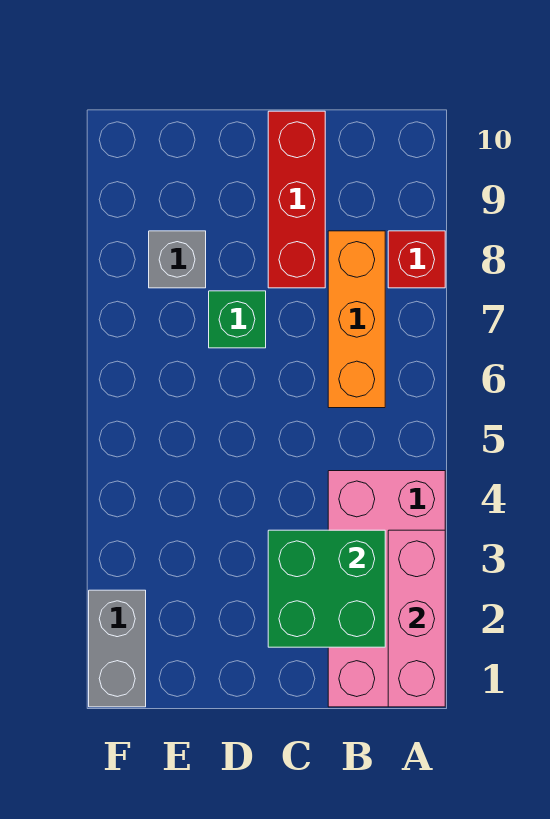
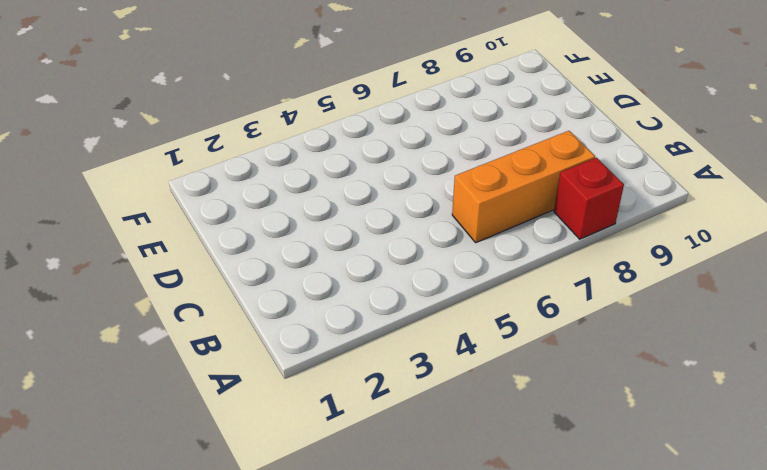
none -> pink brick A1:B4 level 1
none -> red brick C8:C10 level 1

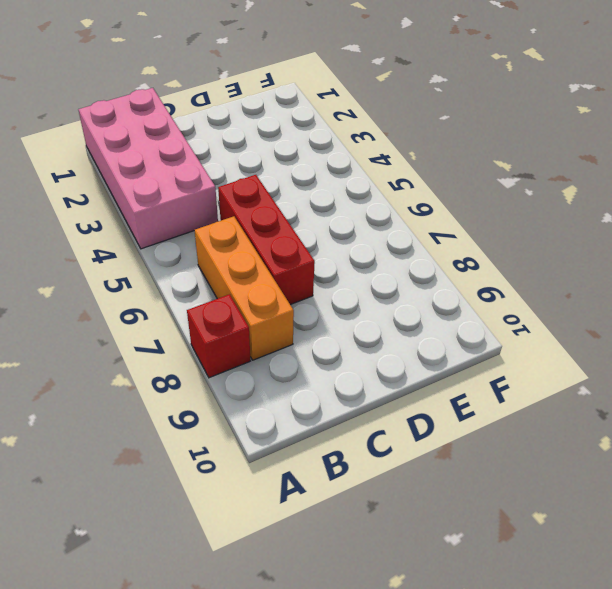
red brick C5:C7 level 1 -> red brick C8:C10 level 1
none -> green brick D7 level 1
none -> grey brick E8 level 1

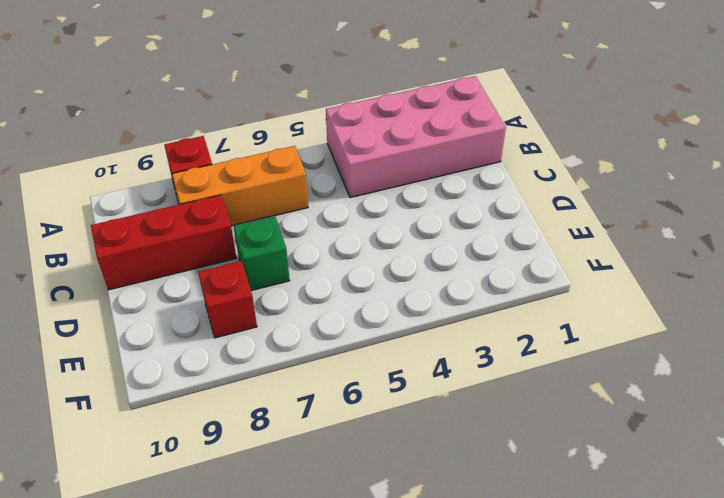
red brick E8 level 1 -> grey brick E8 level 1
none -> grey brick F1:F2 level 1
none -> pink brick A1:A3 level 2

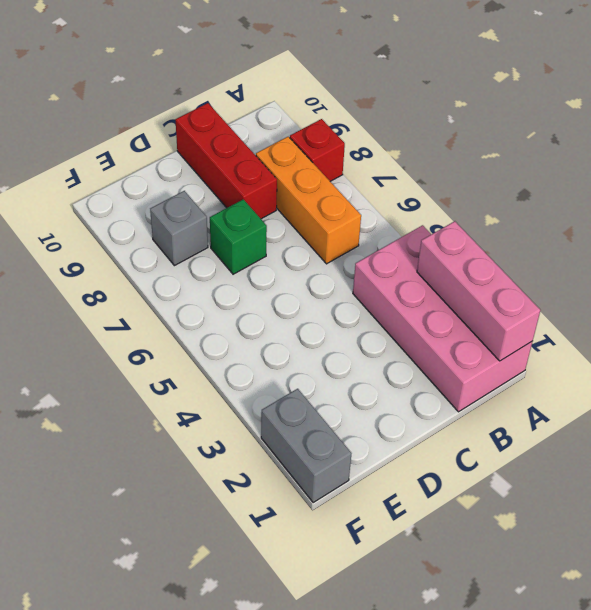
none -> green brick B2:C3 level 2

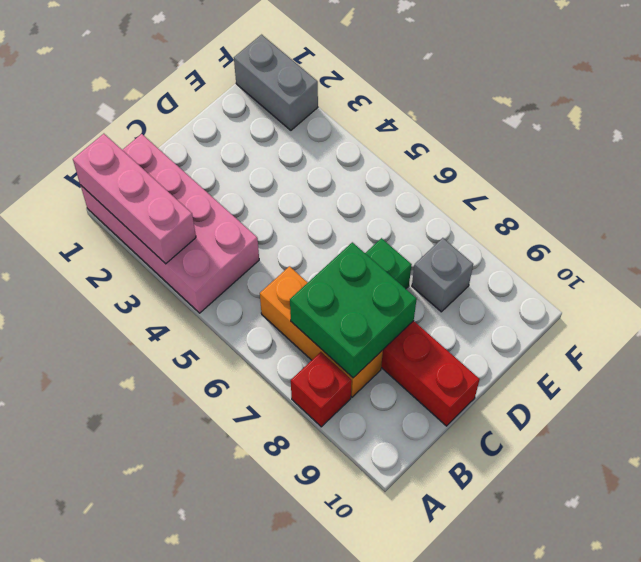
green brick B7:C8 level 2 -> green brick B2:C3 level 2

